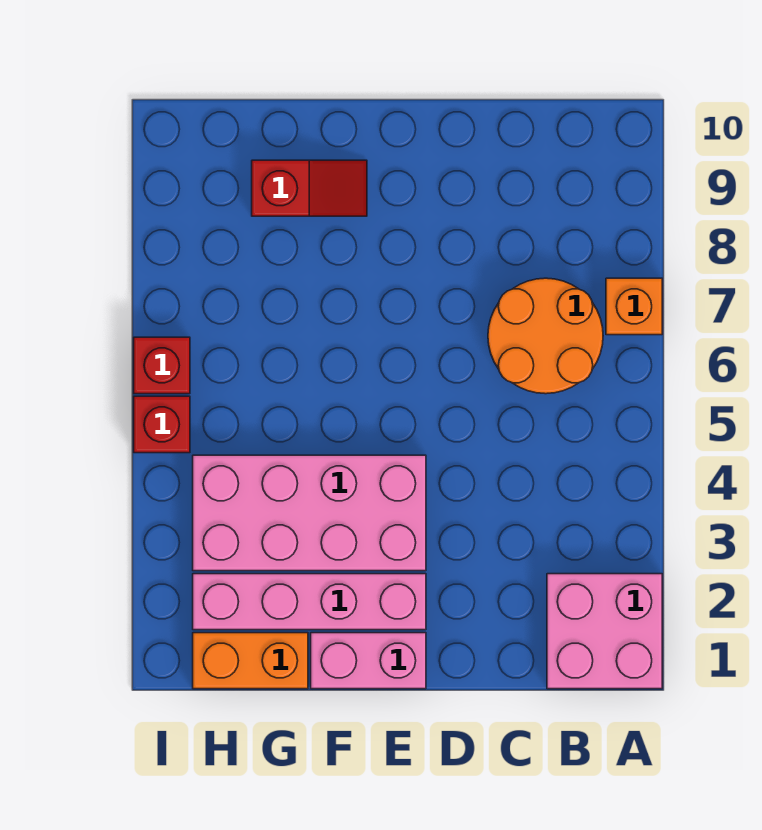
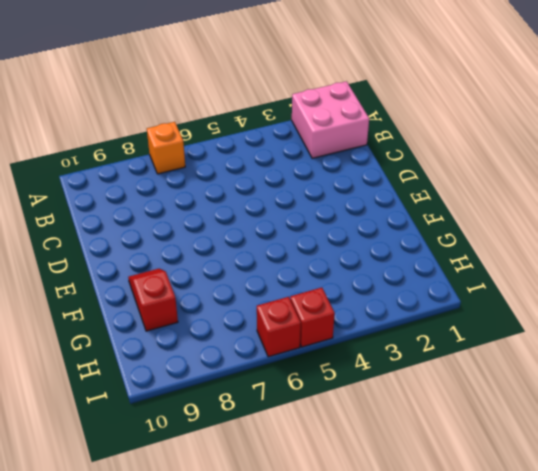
none -> orange round brick B6:C7 level 1
none -> pink brick E1:F1 level 1

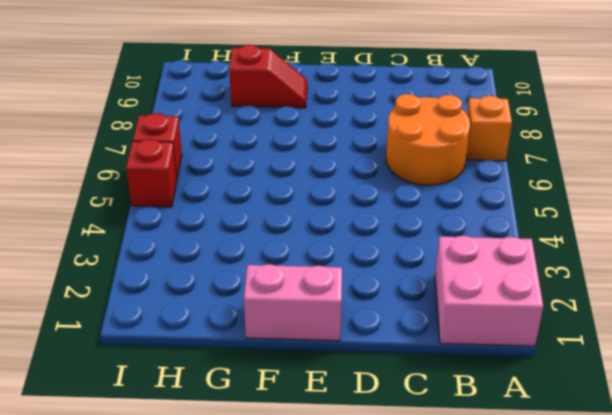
none -> pink brick E2:H2 level 1
none -> pink brick E3:H4 level 1

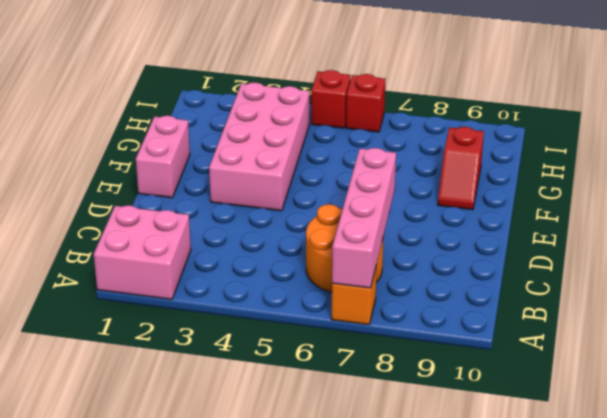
pink brick A7:D7 level 2 -> pink brick E2:H2 level 1
none -> orange brick G1:H1 level 1

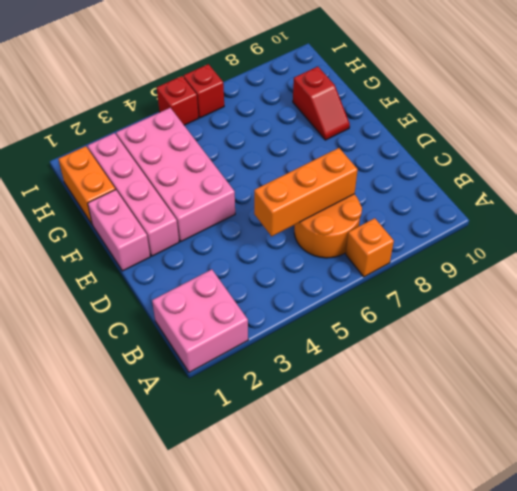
orange brick C5:C7 level 2 -> none

